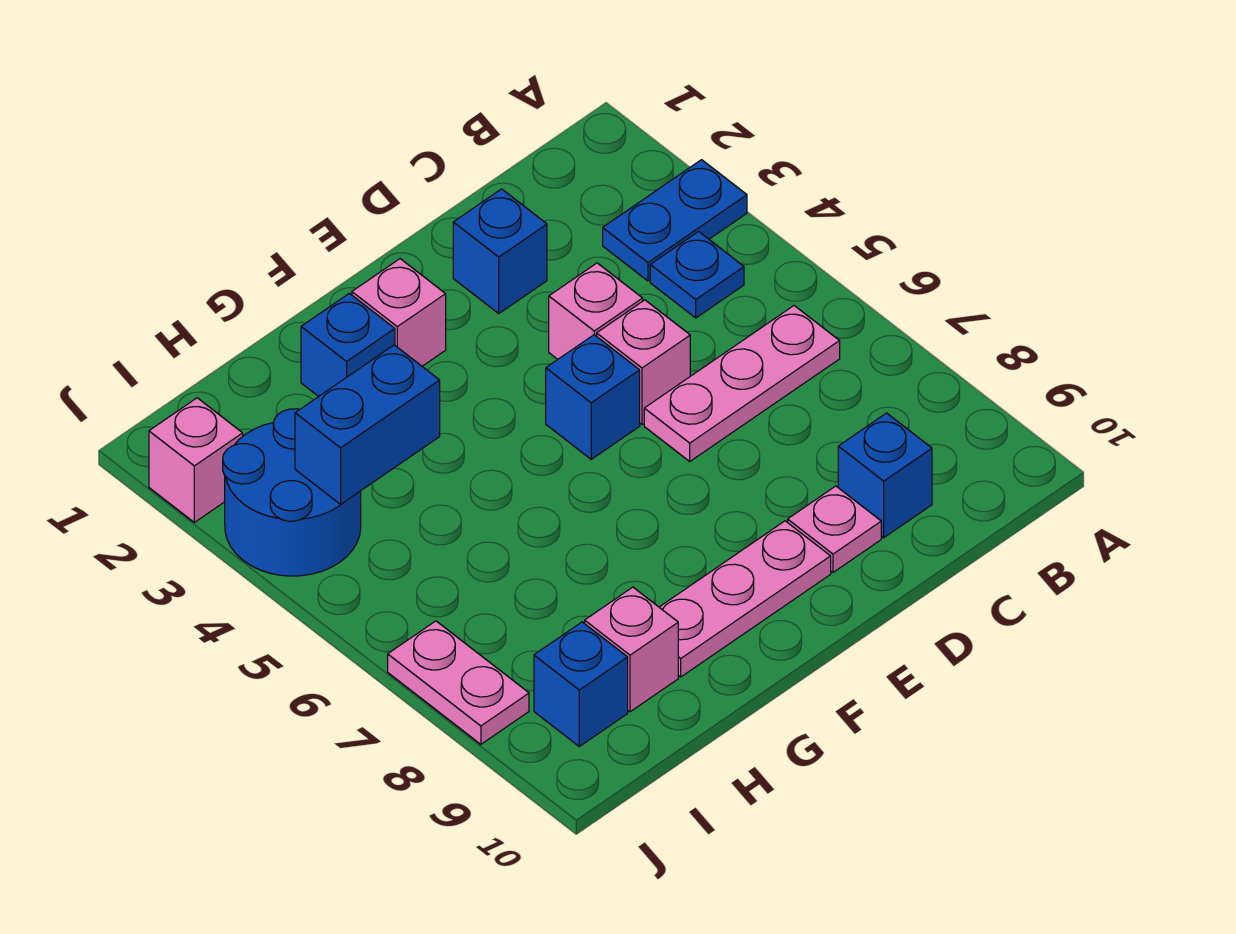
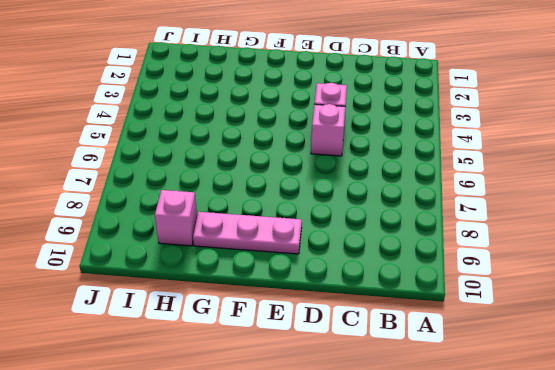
none -> blue plate A3:B3 level 1
none -> blue plate B4 level 1
none -> pink plate B6:D6 level 1

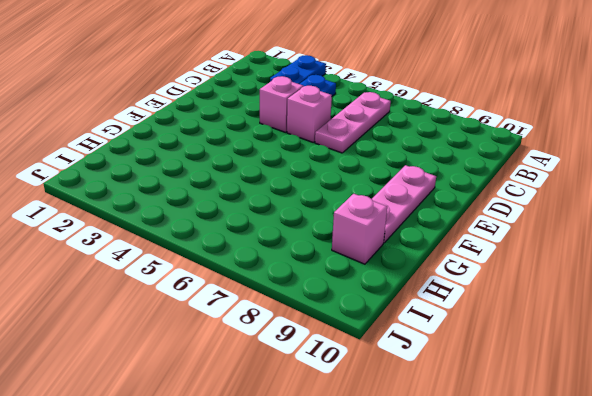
none -> blue brick C9 level 1
none -> blue brick D2 level 1
none -> pink plate D9 level 1

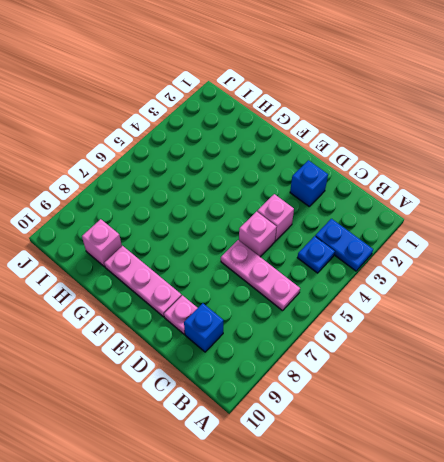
none -> blue brick E5 level 1
none -> pink brick F2 level 1
none -> blue brick G2 level 1

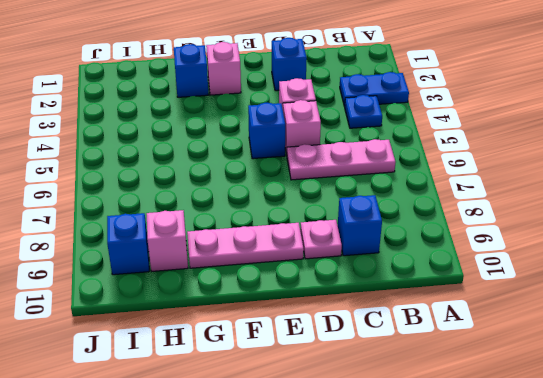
none -> blue round brick I3:J4 level 1
none -> pink brick J2 level 1
none -> pink plate J7:J8 level 1

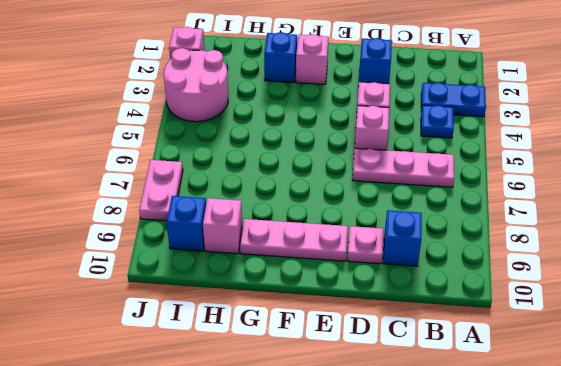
pink round brick I3:J4 level 1 -> blue round brick I3:J4 level 1
none -> blue brick E5 level 1
none -> blue brick H4:I4 level 2

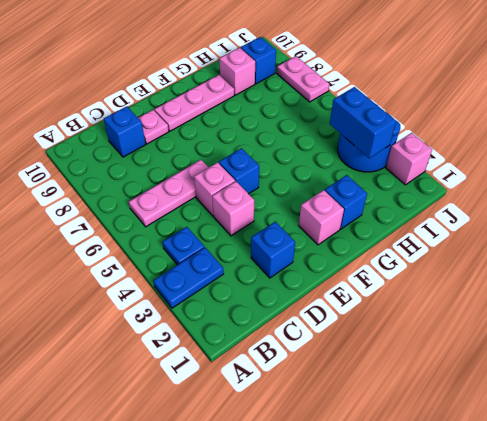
blue brick I3:I4 level 2 -> blue brick H4:I4 level 2

